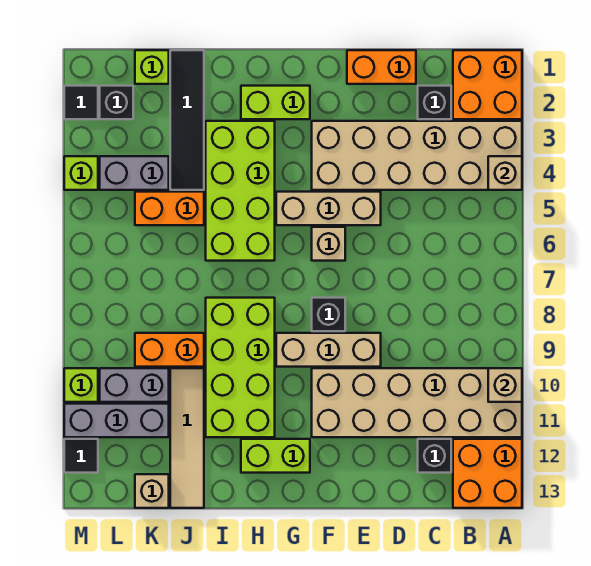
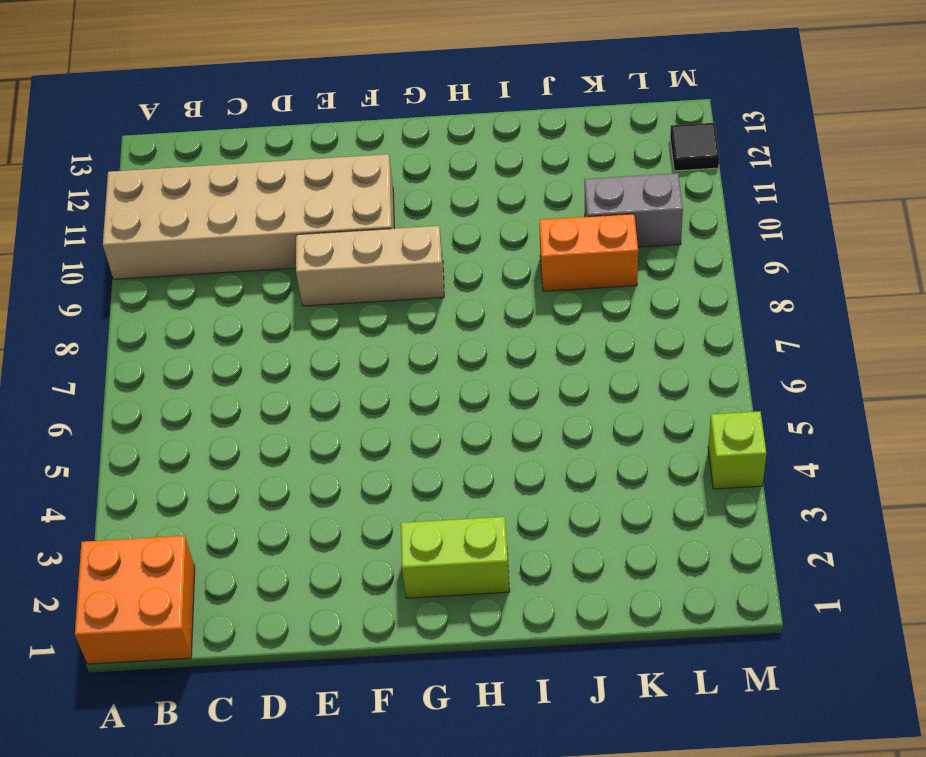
none -> tan brick A3:F4 level 1
none -> orange brick A12:B13 level 1
none -> black brick C2 level 1
none -> black brick C12 level 1

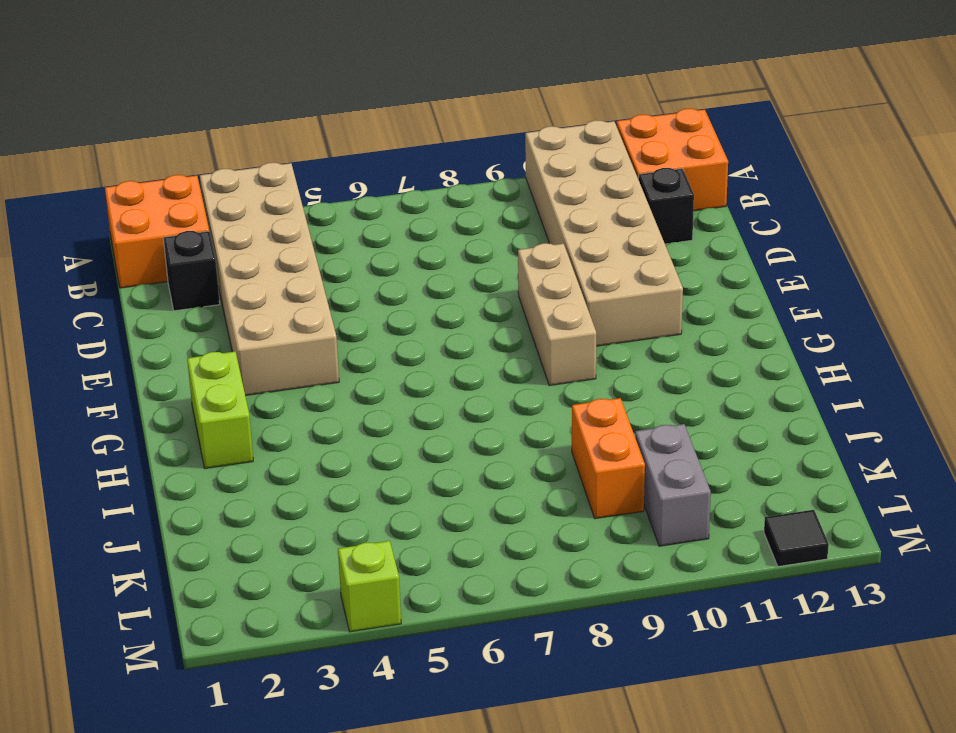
none -> orange brick D1:E1 level 1
none -> tan brick E5:G5 level 1
none -> tan brick F6 level 1
none -> black brick F8 level 1

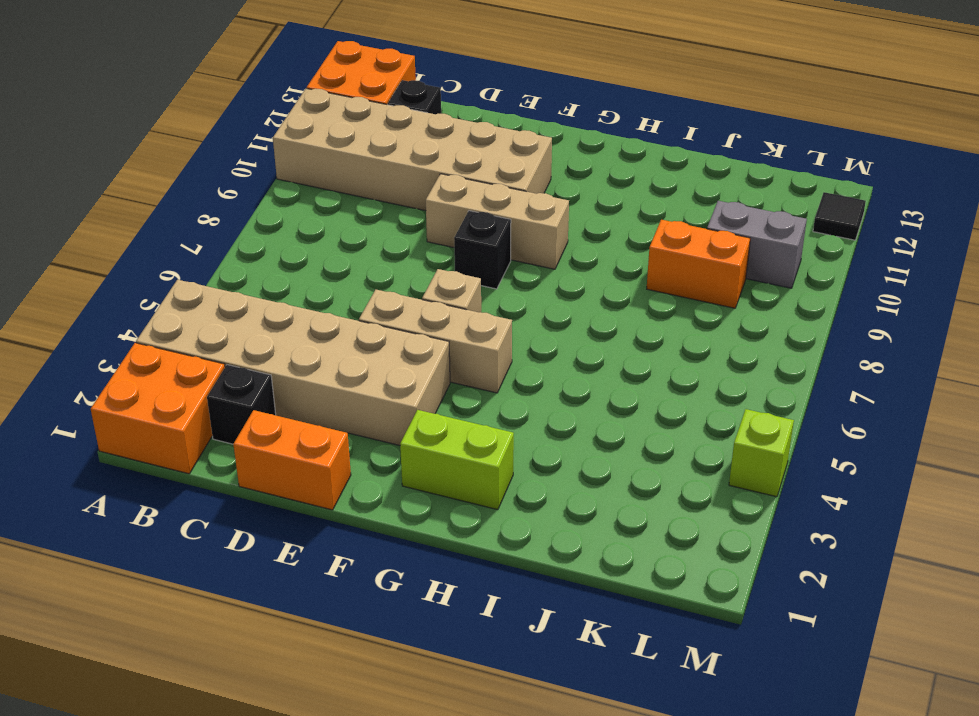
none -> lime brick G12:H12 level 1
none -> lime brick H3:I6 level 1
none -> lime brick H8:I11 level 1
none -> black tile J1:J4 level 1

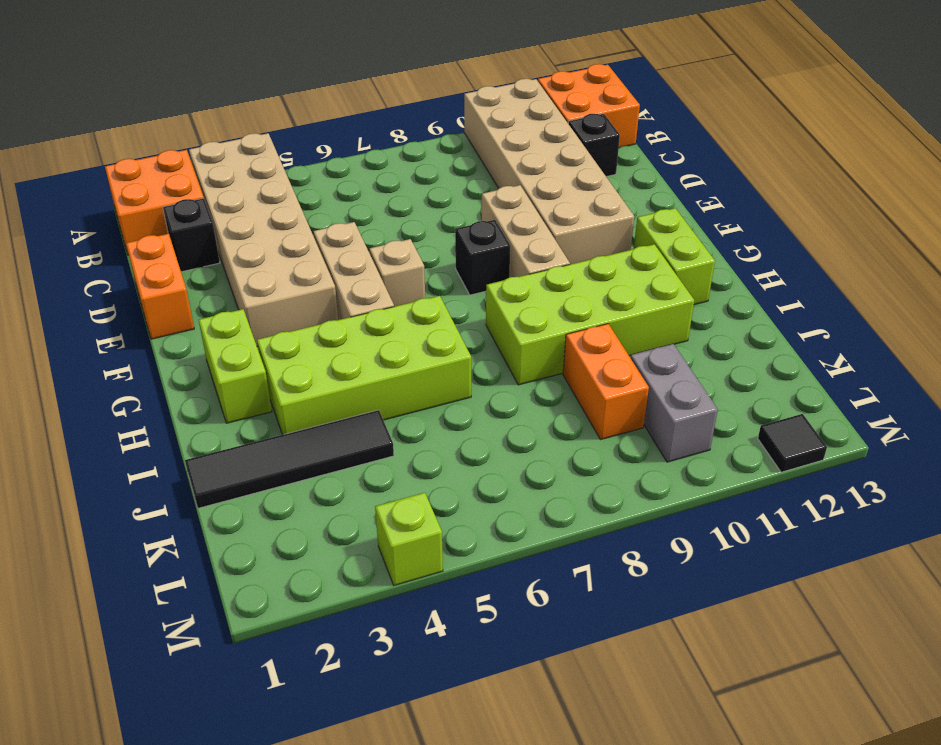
none -> orange brick J5:K5 level 1
none -> tan tile J10:J13 level 1
none -> lime brick K1 level 1
none -> grey brick K4:L4 level 1

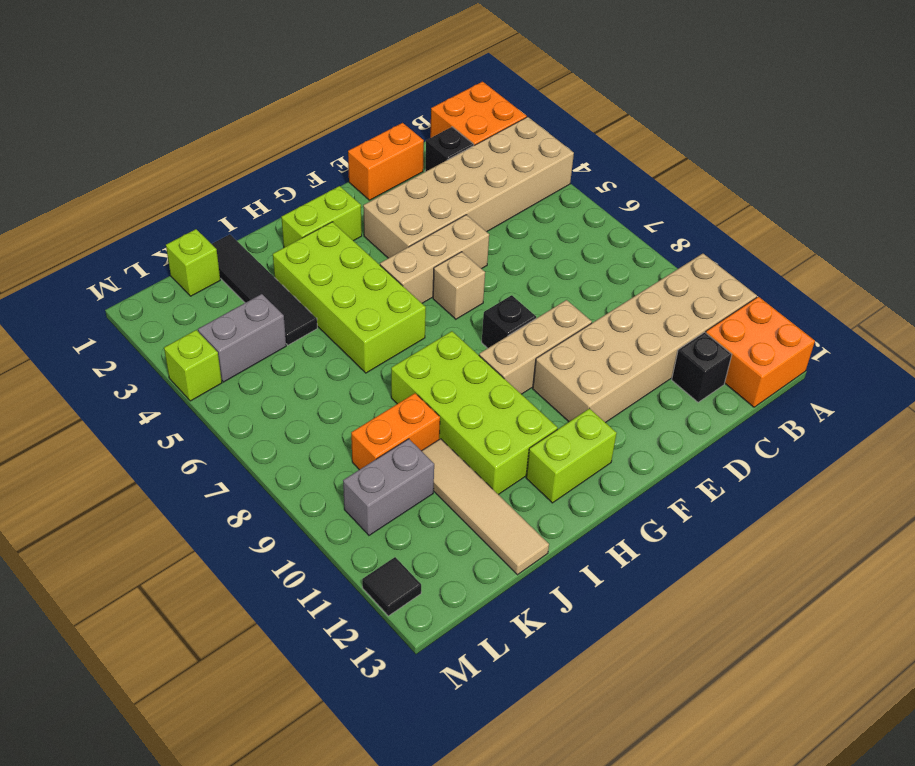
none -> orange brick J5:K5 level 1
none -> grey brick K11:M11 level 1
none -> tan brick K13 level 1
none -> black brick L2 level 1

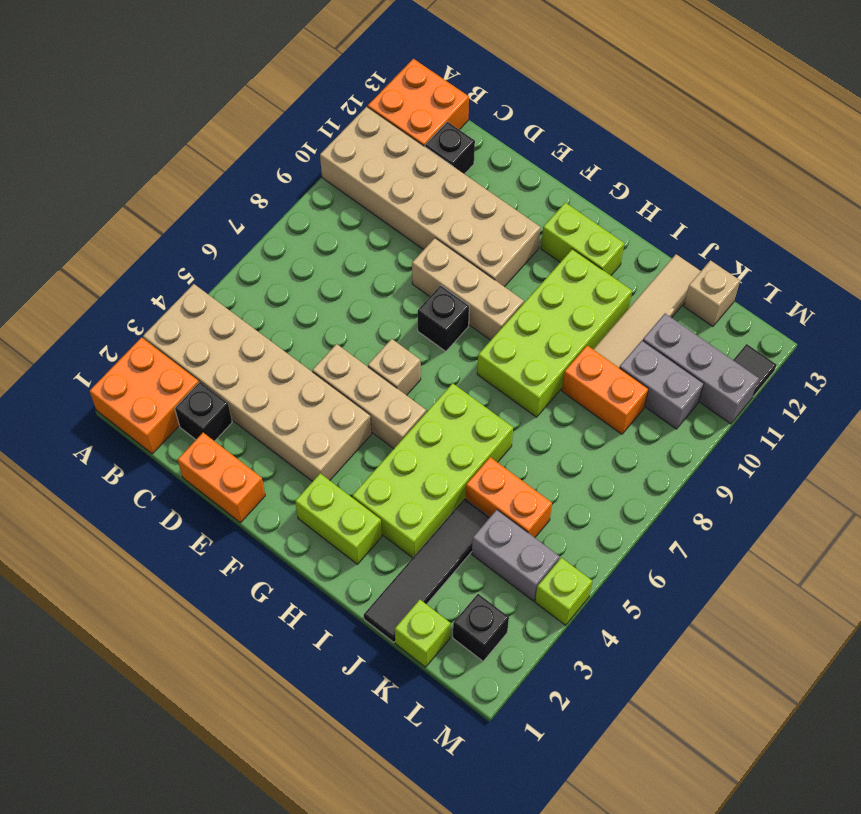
none -> black tile M2 level 1
none -> lime brick M10 level 1
none -> tan brick A4 level 2
none -> tan brick A10 level 2

